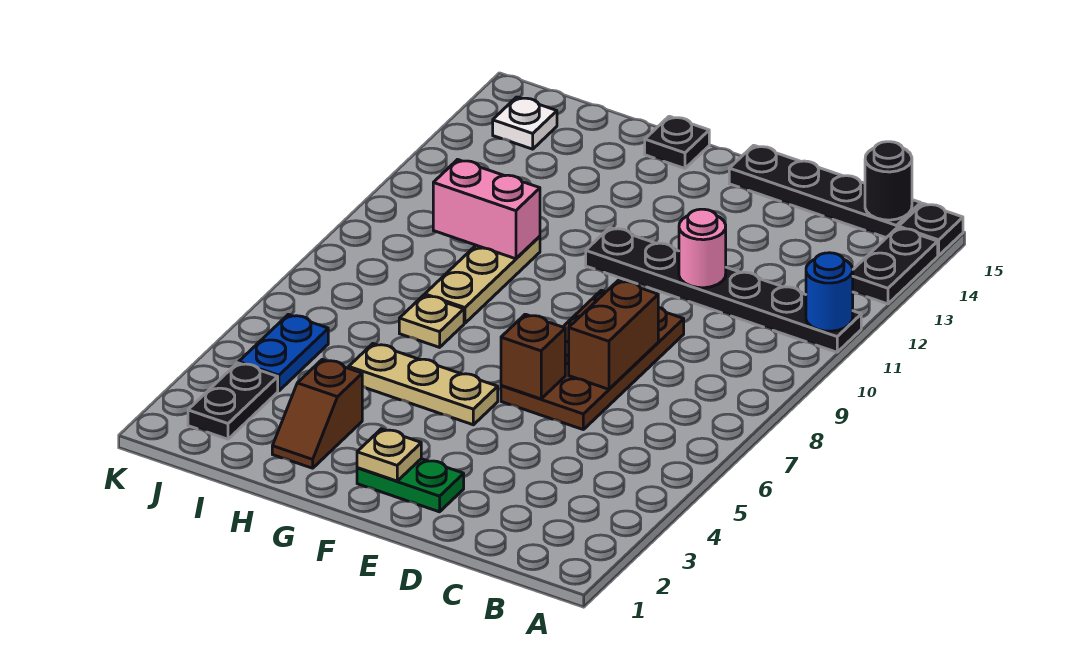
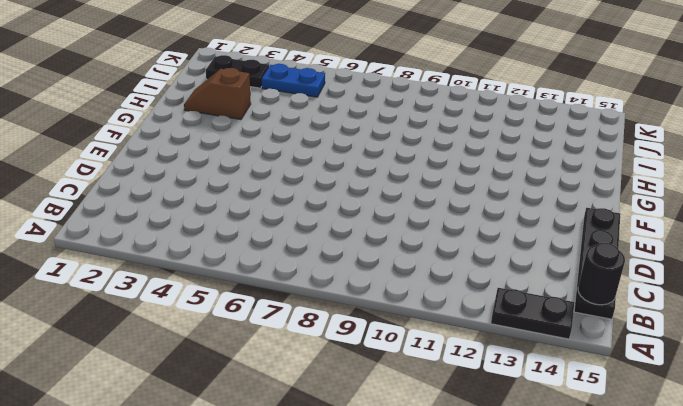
none -> black plate A11:F11 level 1
none -> black plate A15 level 1
none -> brown plate D6:E9 level 1

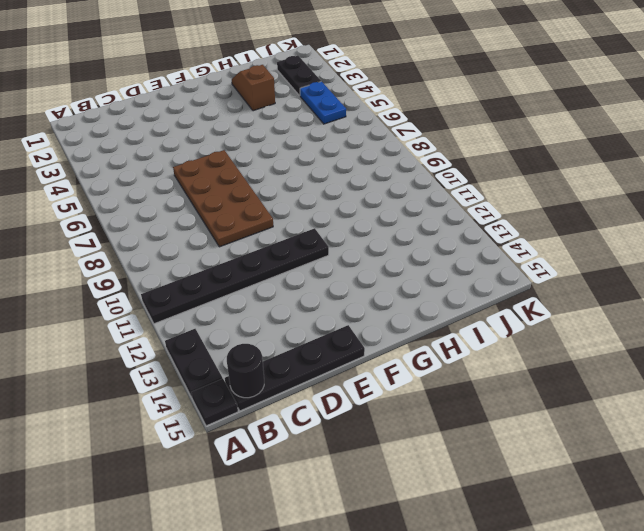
none -> green plate E2:F2 level 1
none -> tan plate F5:H5 level 1
none -> black plate G15 level 1

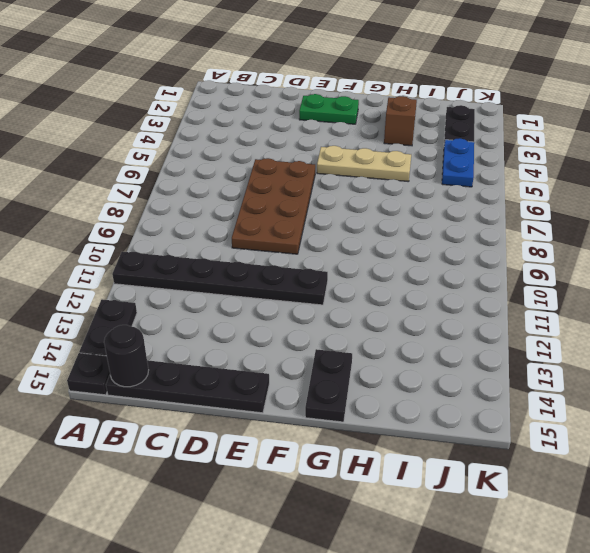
black plate G14:G15 level 1 -> black plate G15 level 1
none -> tan plate H7 level 1
none -> tan plate H8:H10 level 1
none -> white plate J14 level 1

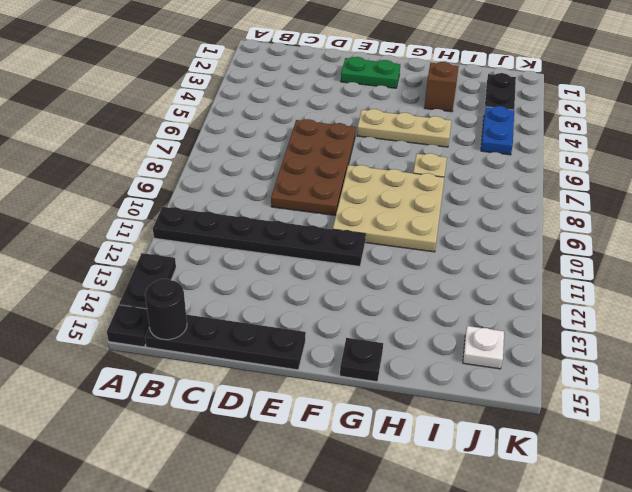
tan plate F8:H10 level 1 -> tan plate H8:H10 level 1
none -> blue round brick A11 level 2
none -> brown brick D7:D8 level 2
none -> pink round brick D11 level 2

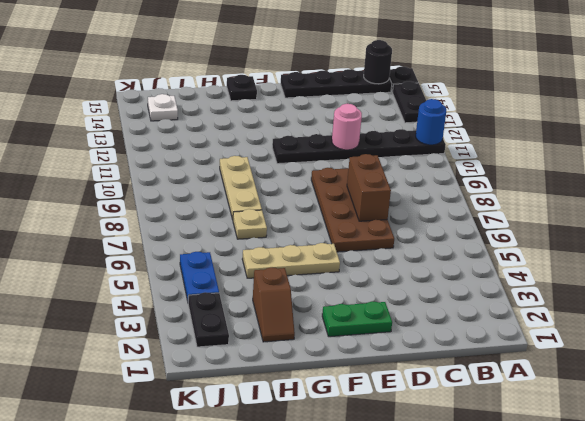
none -> brown brick E6 level 2
none -> tan plate F2 level 2
none -> pink brick H10:I10 level 2

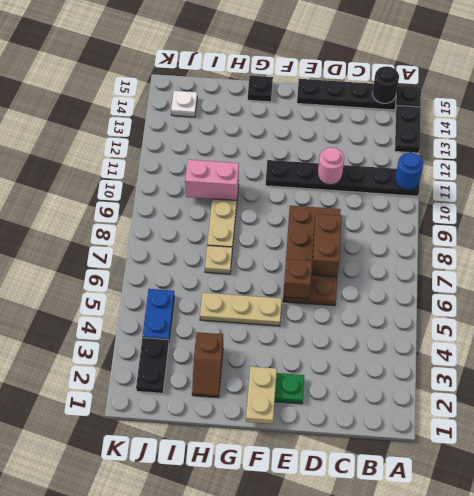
tan plate F1:F2 level 2 -> tan plate F2 level 2

